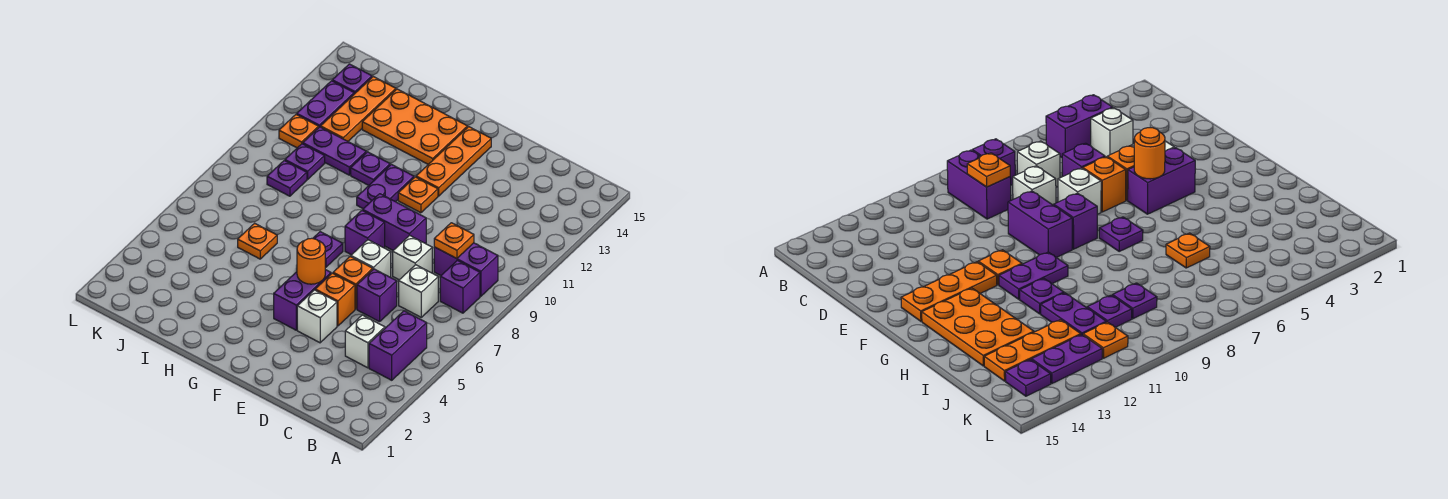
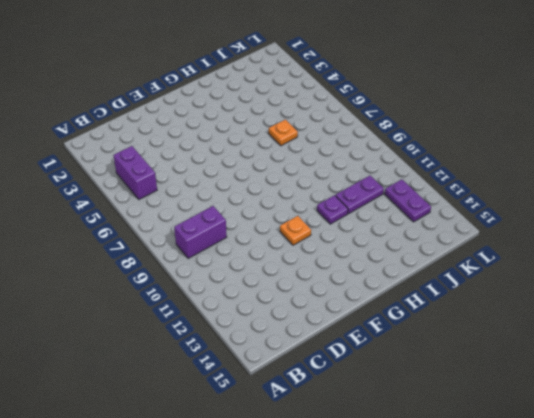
none -> purple brick B8 level 1
none -> white brick C4 level 1
none -> white brick C7 level 1
none -> purple brick D6 level 1

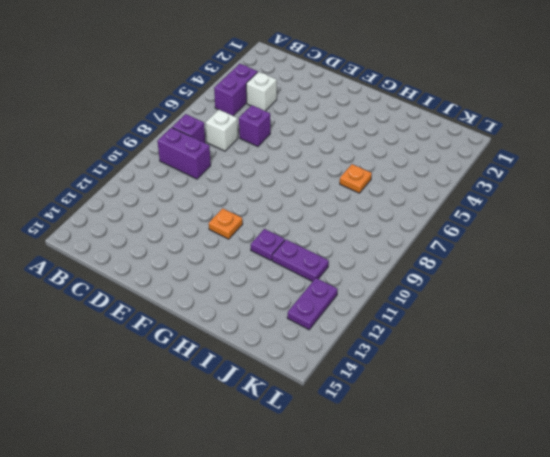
none -> white brick D8 level 1
none -> white brick E4 level 1
none -> orange brick E5 level 1
none -> orange brick E6 level 1

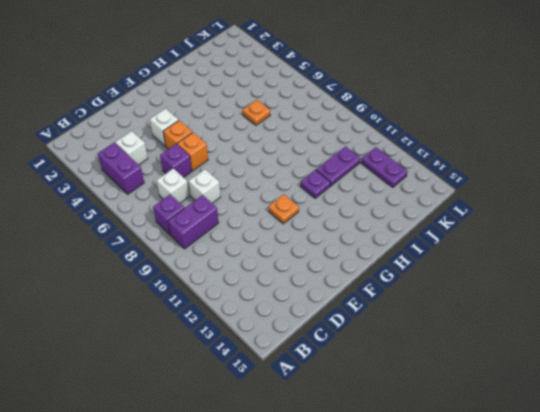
none -> white brick E7 level 1
none -> purple brick E9:F9 level 1
none -> purple brick F4:F5 level 1
none -> purple brick F8 level 1

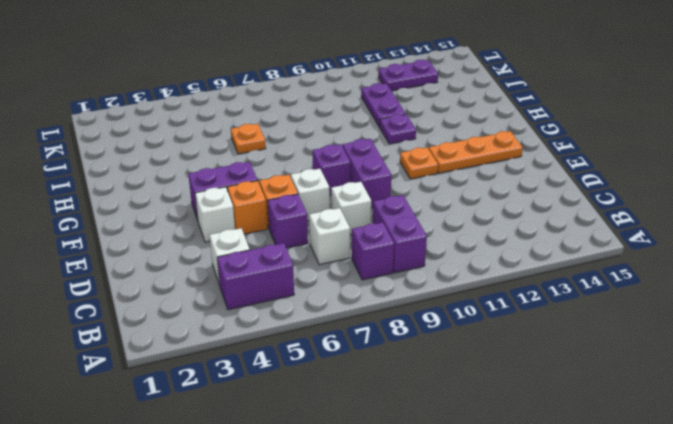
none -> purple plate G7 level 1
none -> purple plate G10:G11 level 1
none -> orange plate G13:I14 level 1
none -> purple plate J9 level 1

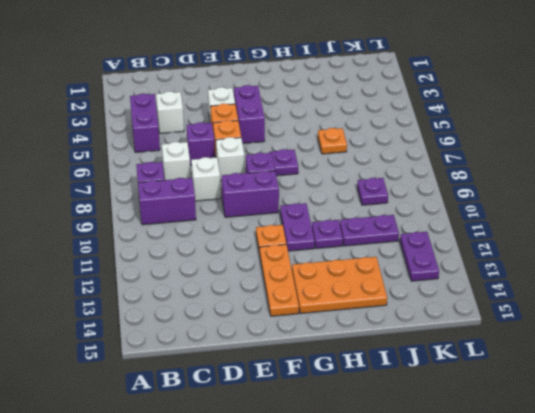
none -> purple plate J10 level 1
none -> orange plate J12:J14 level 1
none -> orange plate K11 level 1
none -> purple plate K14 level 1

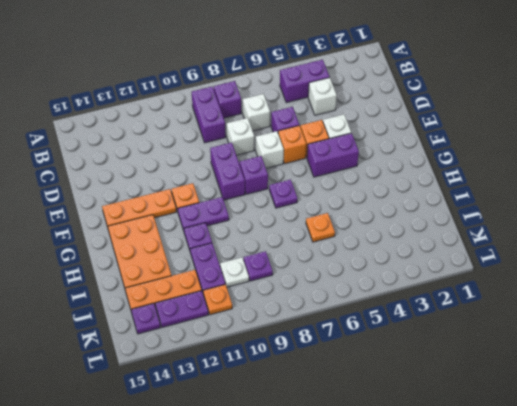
white plate J10 level 1 -> purple plate J10 level 1
none -> orange plate C9 level 2
none -> orange round brick F5 level 2

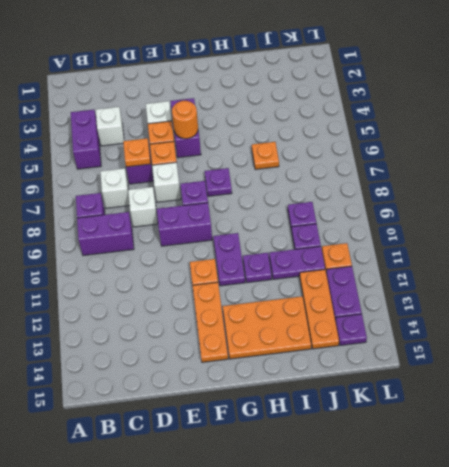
orange plate D6 level 2 -> orange plate C9 level 2

